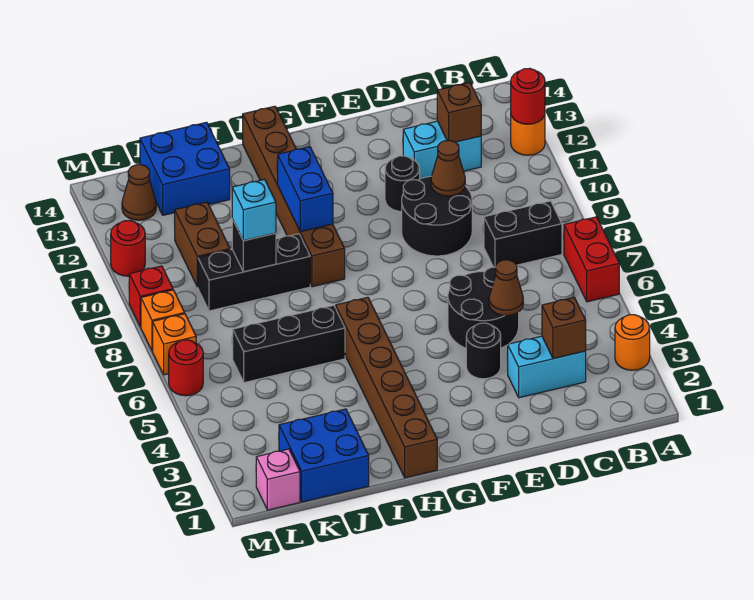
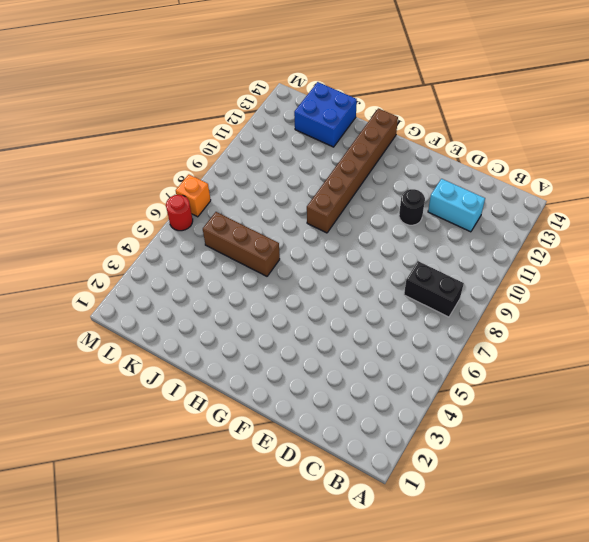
brown brick I6:K6 level 1 -> black brick I6:K6 level 1
none -> orange round brick A3 level 1
none -> red brick A6:A7 level 1
none -> orange round brick A12 level 1
none -> cyan brick C3:D3 level 1

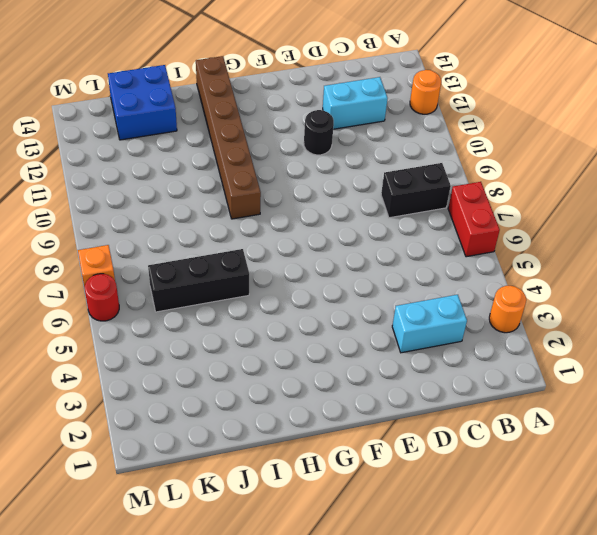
none -> black round brick D5:E6 level 1
none -> black round brick D9:E10 level 1
none -> black round brick E4 level 1
none -> brown brick H1:H6 level 1

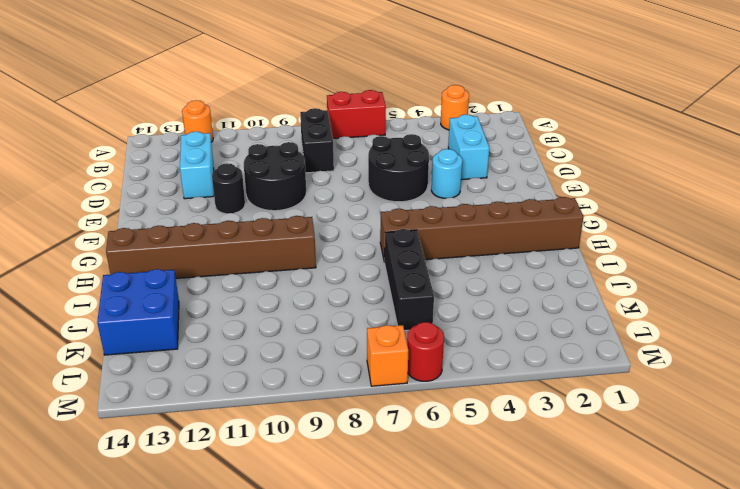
cyan round brick E4 level 1 -> black round brick E4 level 1
none -> black brick I9:K9 level 1
none -> blue brick J1:K2 level 1
none -> brown brick K10:K11 level 1
none -> pink brick L1 level 1

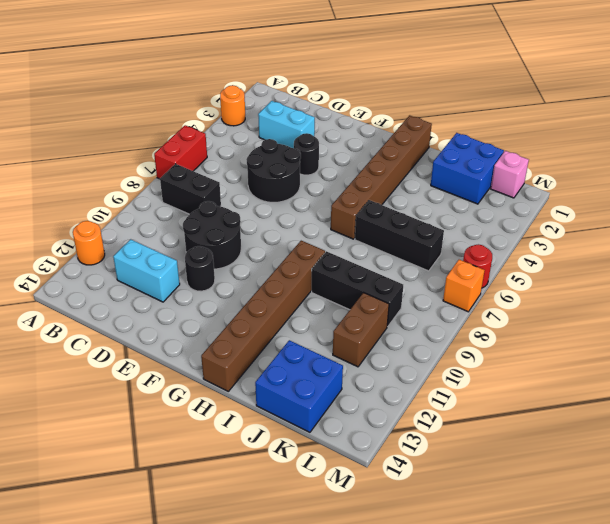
none -> brown cone L13 level 1
none -> orange brick M8 level 1
none -> red brick M9 level 1
none -> red round brick M11 level 1

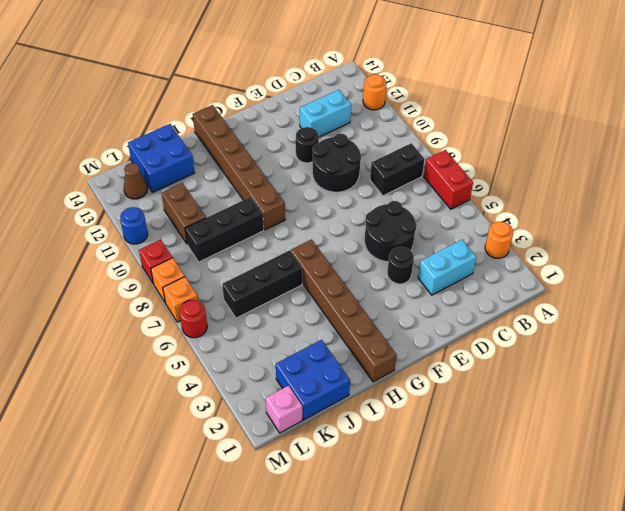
blue round brick M11 level 1 -> red round brick M11 level 1
none -> red round brick A12 level 2
none -> brown brick C3 level 2
none -> brown brick C12 level 2
none -> brown cone D5 level 2

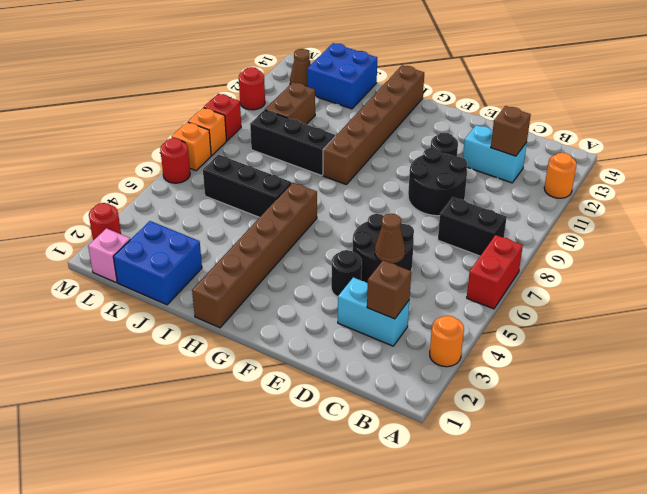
red round brick M2 level 1 -> red round brick A12 level 2
none -> brown cone D10 level 2
none -> blue brick H10:H11 level 2
none -> black brick J9 level 2
none -> cyan brick J9 level 3

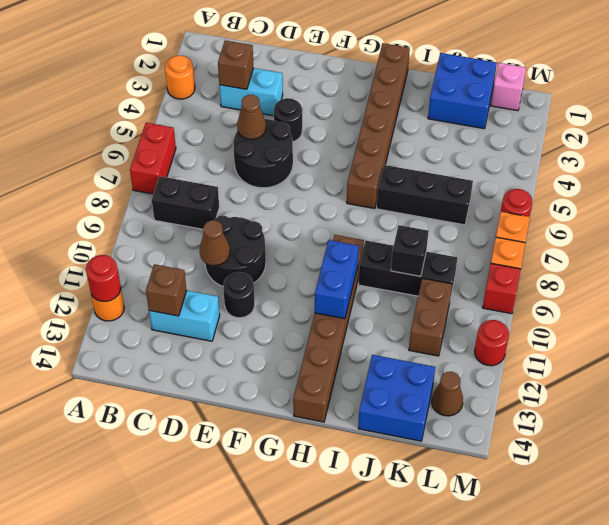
none -> cyan brick J9 level 3

